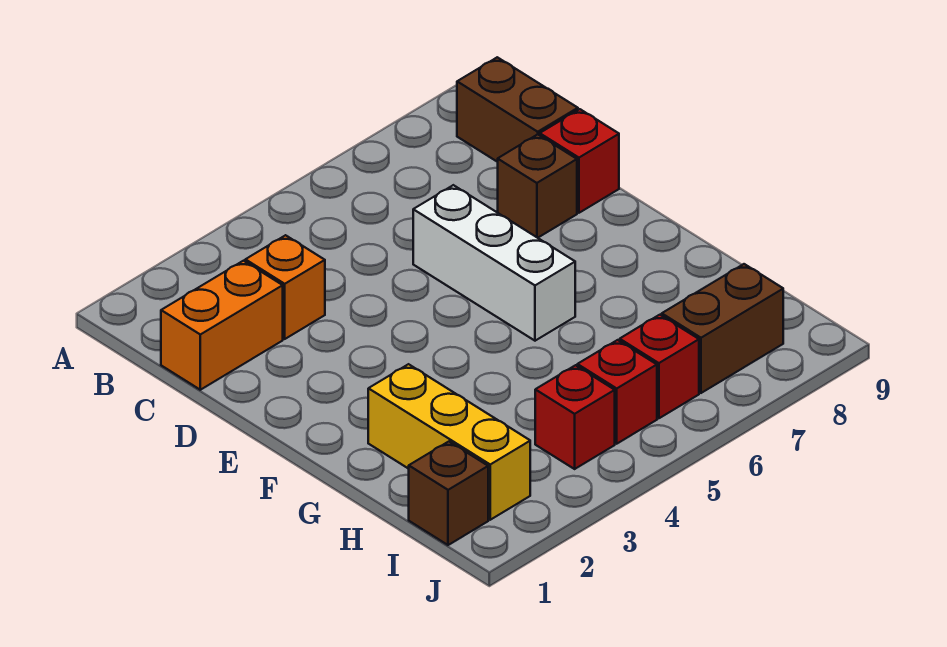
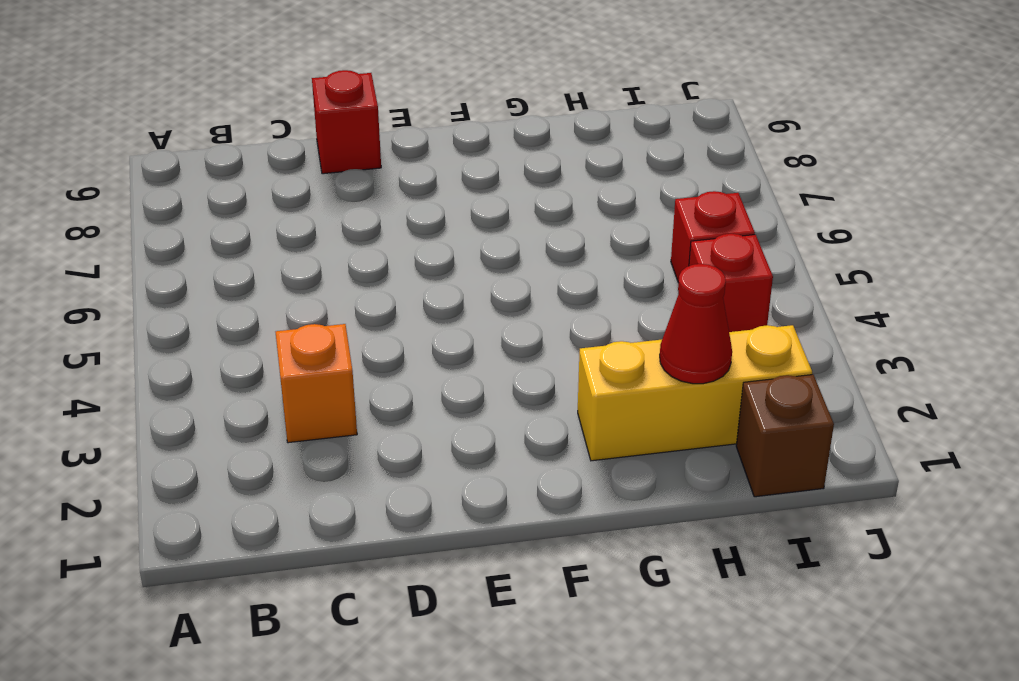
red cone H2 level 2 -> none
none -> brown brick B9:C9 level 1
none -> orange brick C1:C2 level 1
none -> white brick D6:F6 level 1

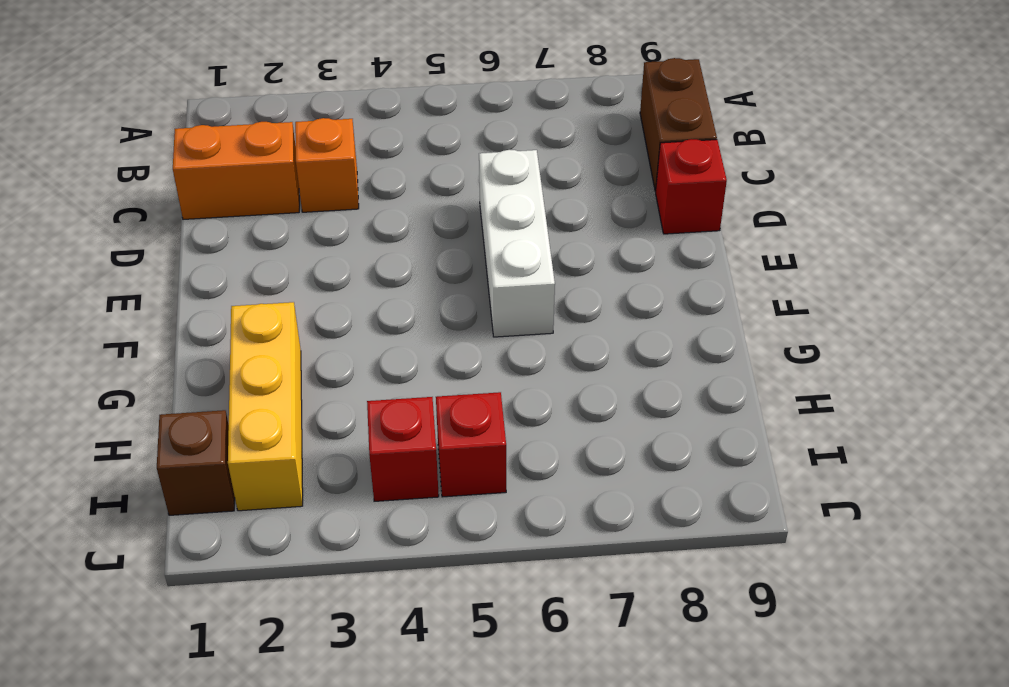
none -> brown brick D8 level 1
none -> red brick I6 level 1
none -> brown brick I7:I8 level 1

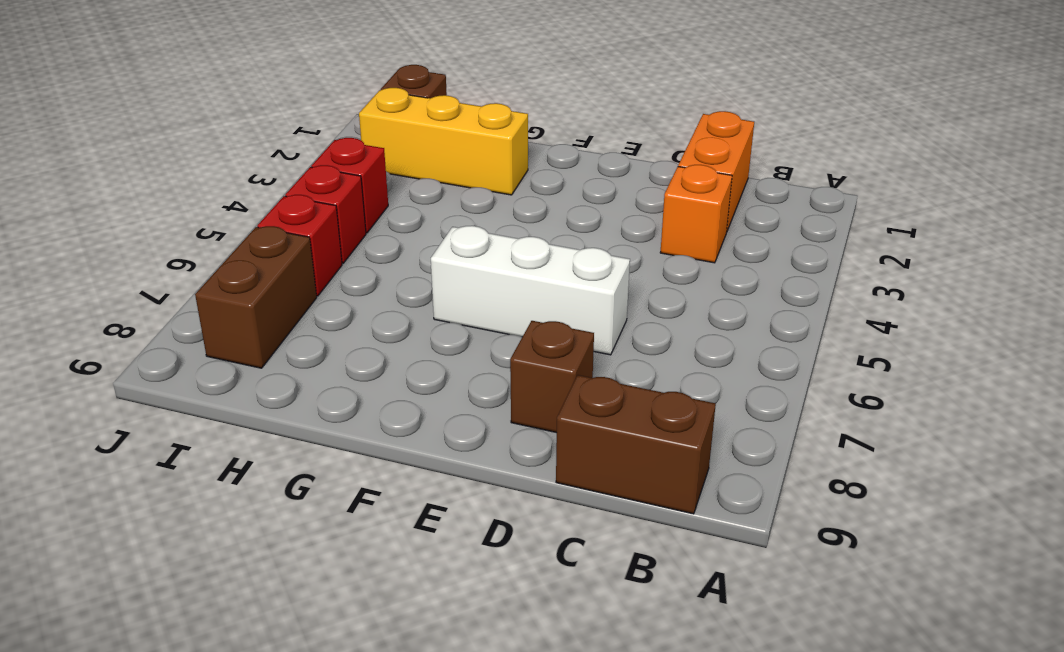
none -> red brick D9 level 1

